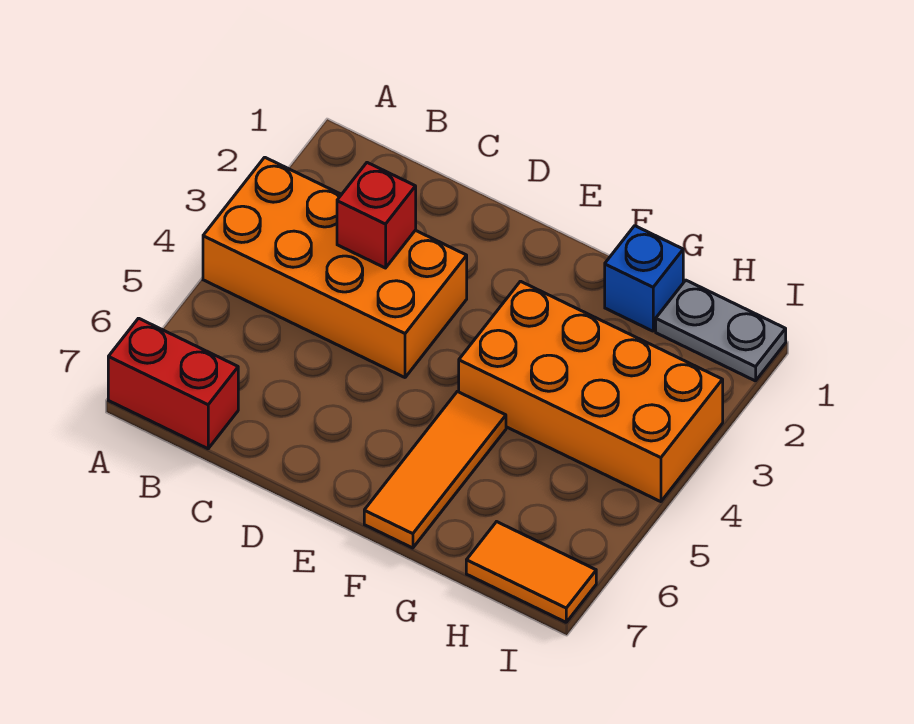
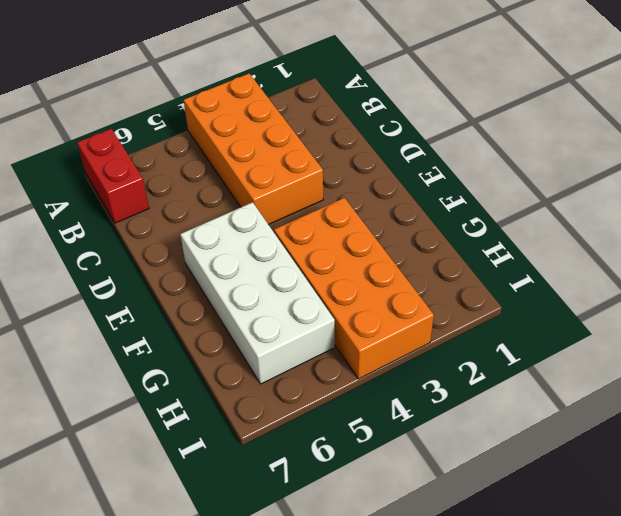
white brick E5:H6 level 1 -> orange tile F5:F7 level 1
none -> blue brick G1 level 1
none -> grey plate H1:I1 level 1

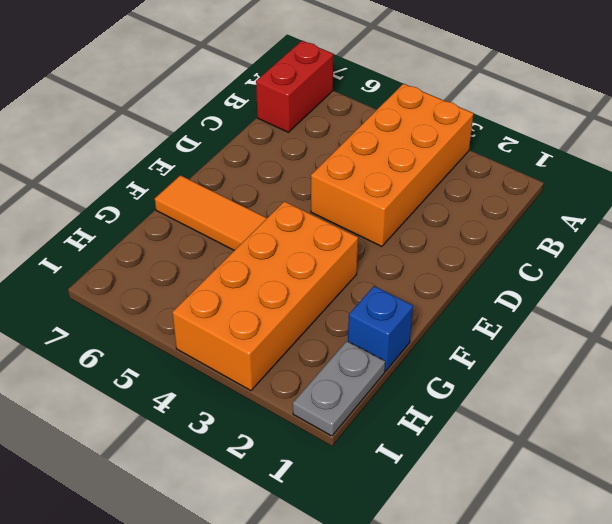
none -> orange tile H7:I7 level 1
none -> red brick C3 level 2

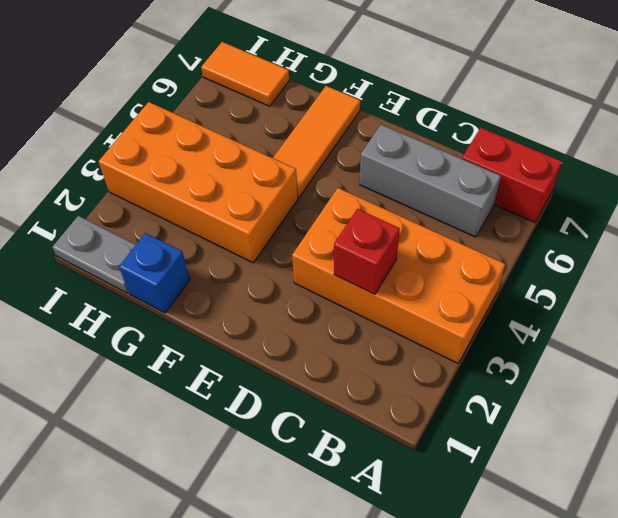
grey brick B6:D6 level 1 -> none

